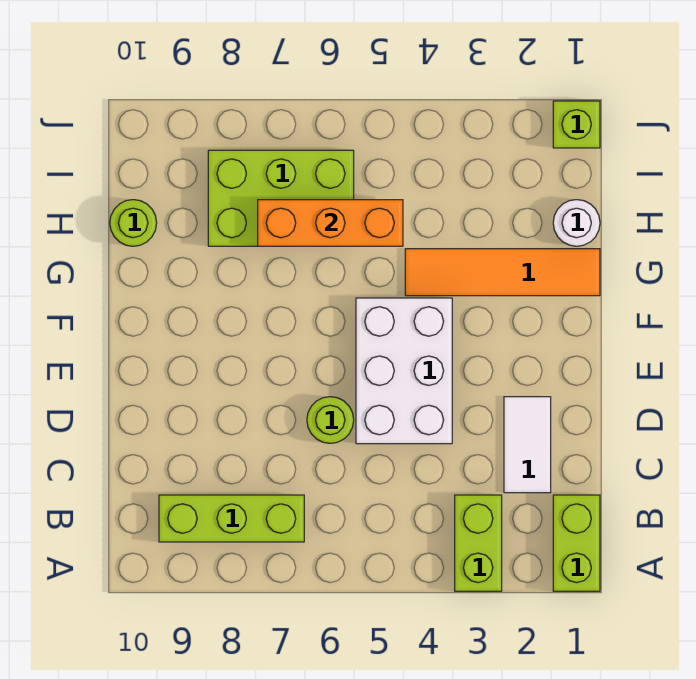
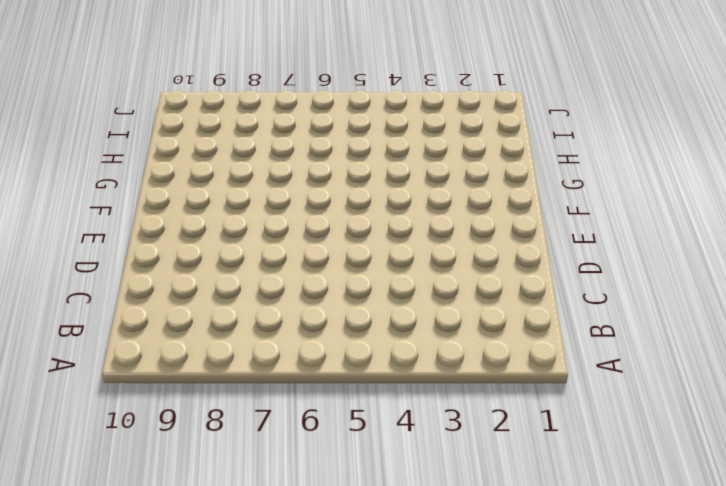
none -> lime brick A1:B1 level 1
none -> lime brick A3:B3 level 1
none -> lime brick B7:B9 level 1

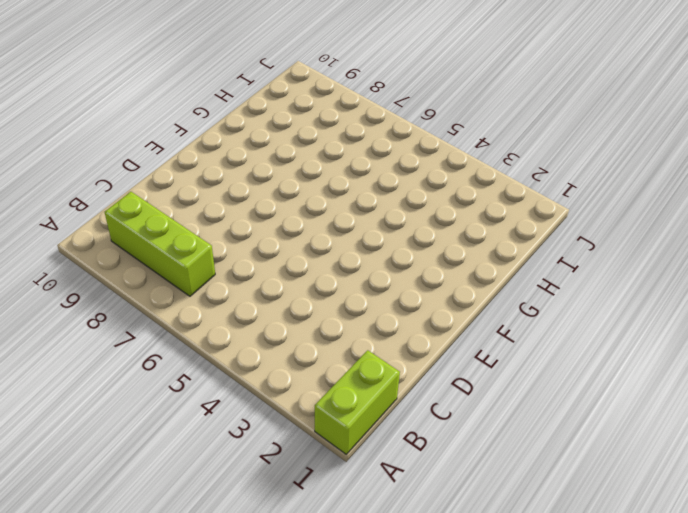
none -> lime brick A3:B3 level 1
none -> white tile C2:D2 level 1
none -> white brick D4:F5 level 1

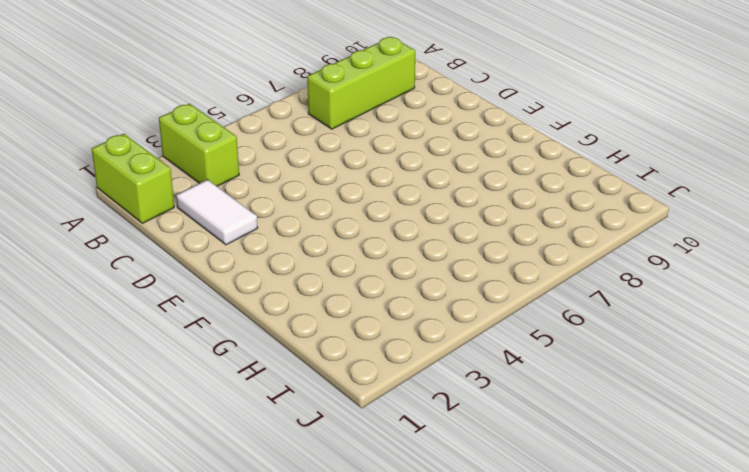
none -> white brick D4:F5 level 1
none -> lime round brick D6 level 1
none -> orange tile G1:G4 level 1

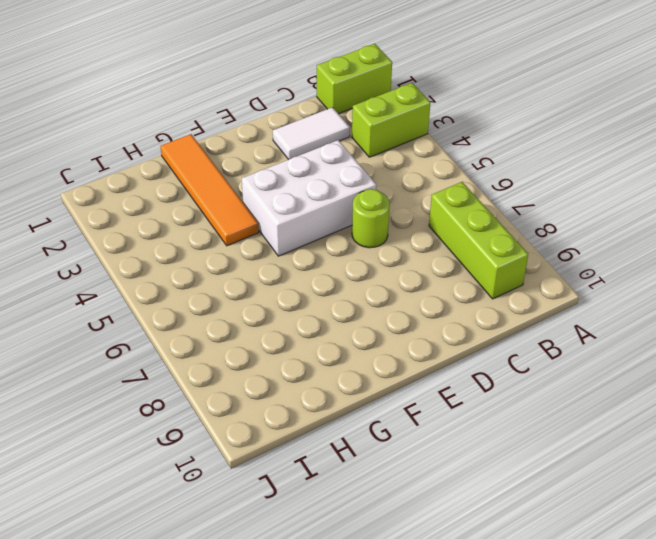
none -> white round brick H1 level 1
none -> lime brick H6:I8 level 1
none -> lime round brick H10 level 1

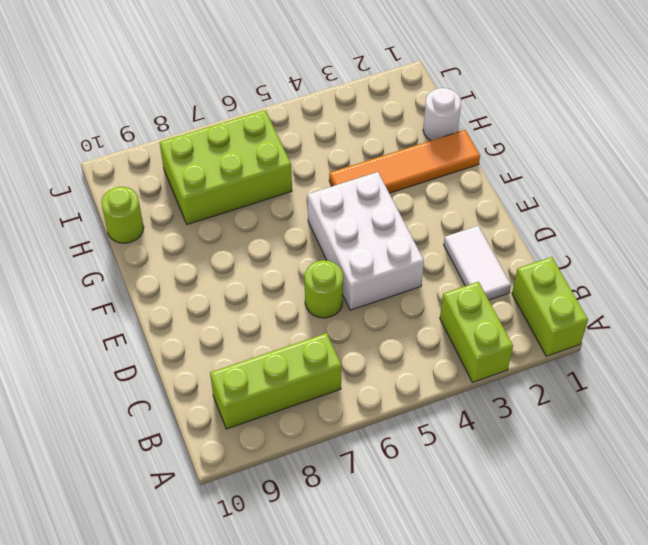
none -> lime brick J1 level 1
none -> orange brick H5:H7 level 2

